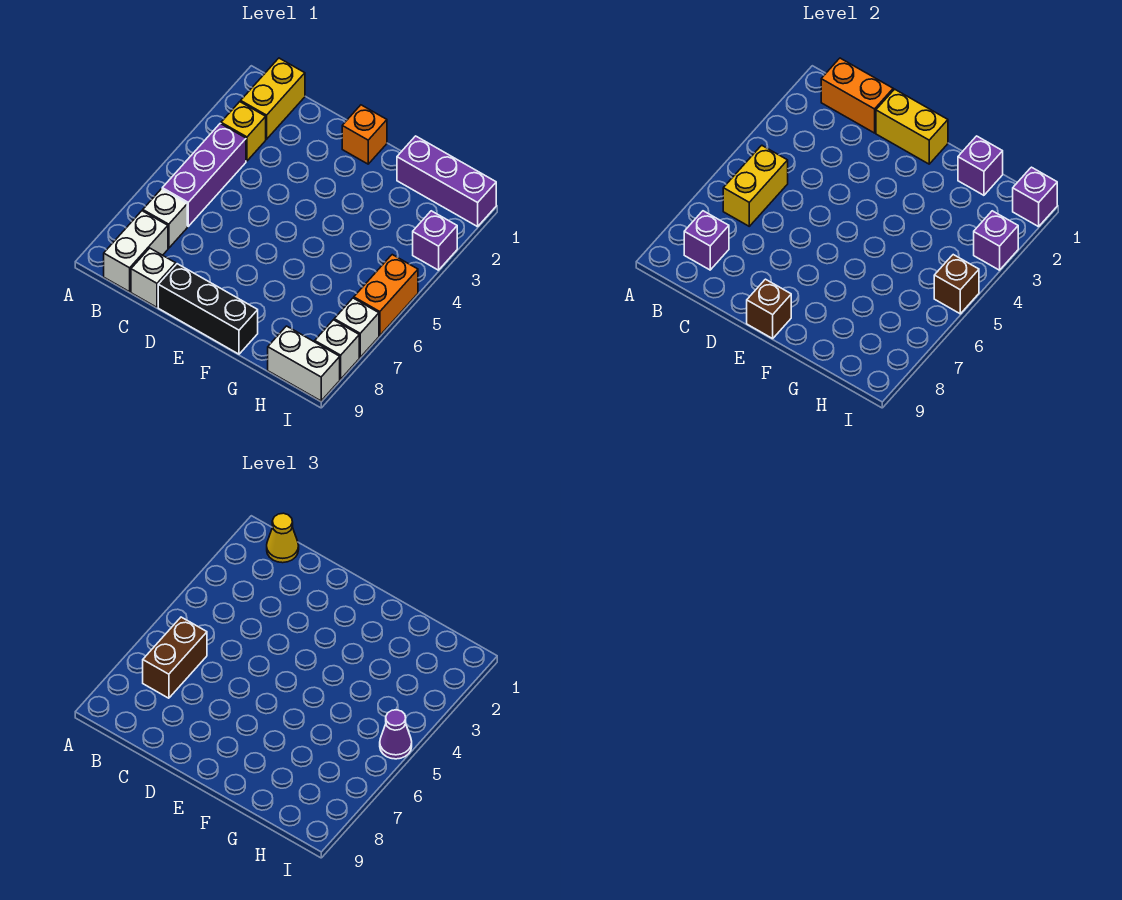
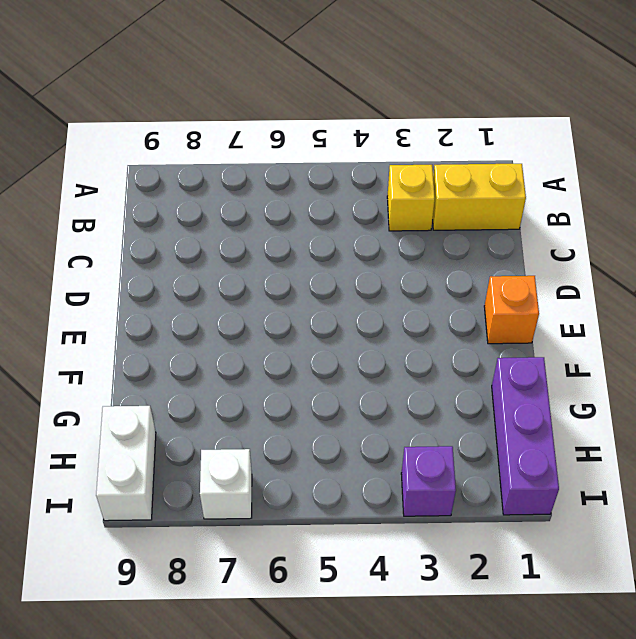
none -> purple brick B4:B6 level 1
none -> white brick B7 level 1
none -> white brick B8:B9 level 1

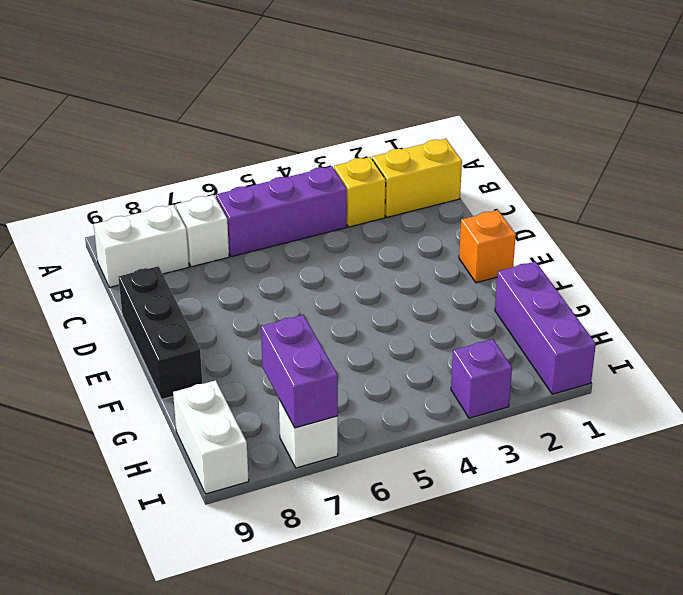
purple brick H7:I7 level 2 -> none
none -> white brick C9 level 1
none -> orange brick I5:I6 level 1
none -> white brick I8 level 1

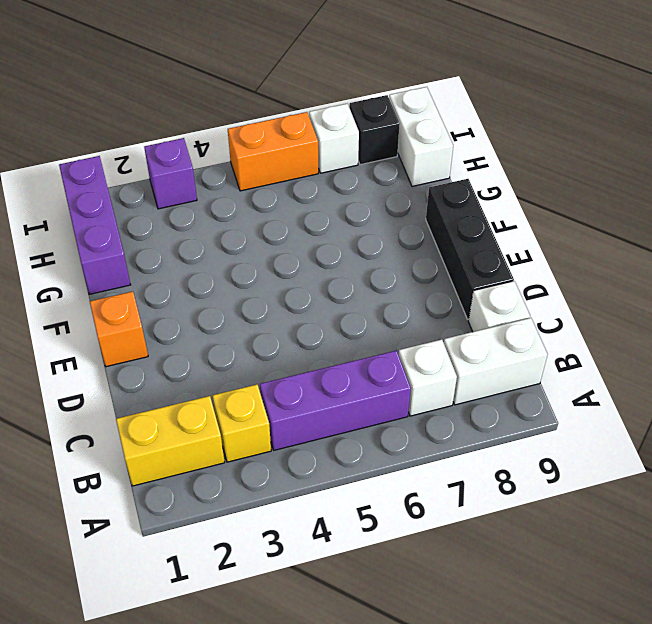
black brick I8 level 1 -> white brick I8 level 1
none -> orange brick B1:C1 level 2
none -> yellow brick B5:B6 level 2
none -> purple brick B8 level 2

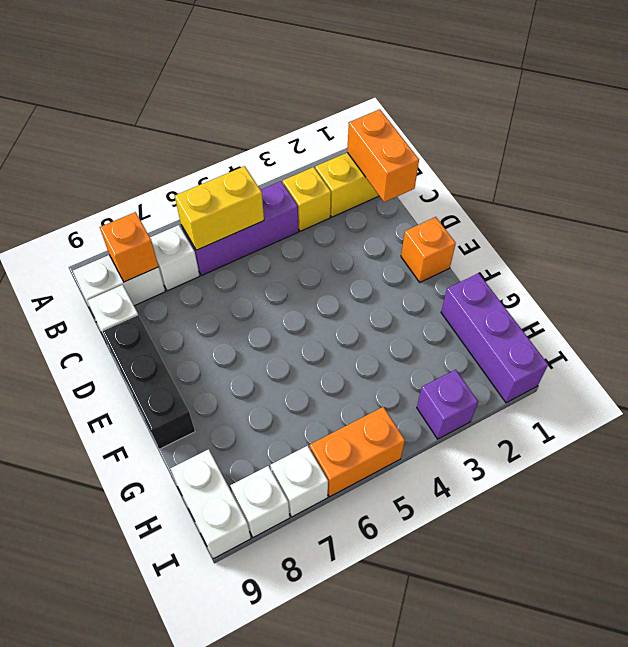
orange brick B8 level 2 -> purple brick B8 level 2
none -> yellow brick D1:E1 level 2
none -> brown brick E9 level 2
none -> purple brick G1 level 2

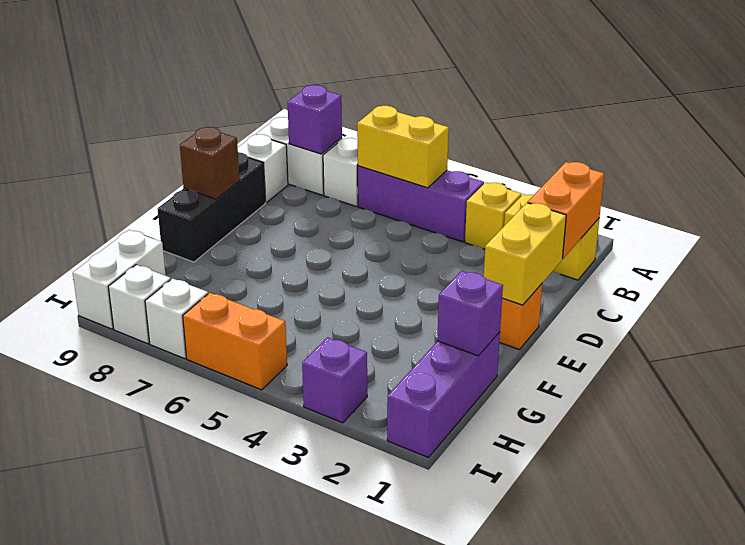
none -> purple brick I1 level 2
none -> purple brick I3 level 2
none -> brown brick I5 level 2

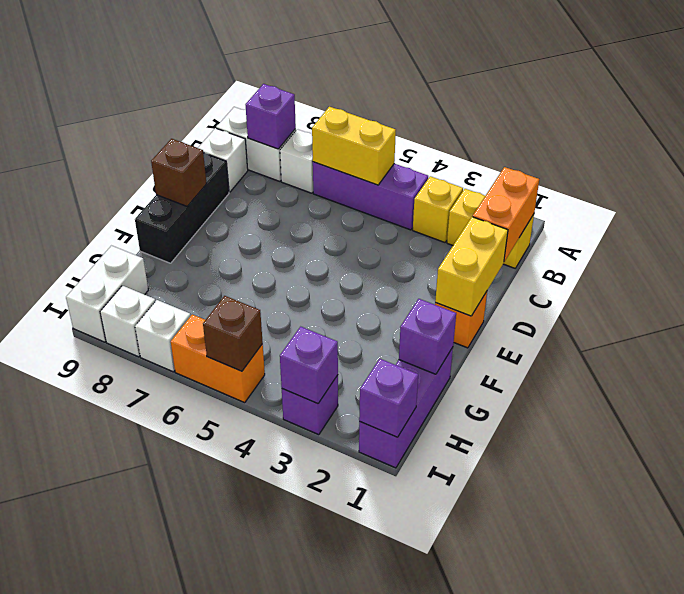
none -> yellow cone B1 level 3
none -> brown brick B6:B7 level 3
none -> purple cone I5 level 3

